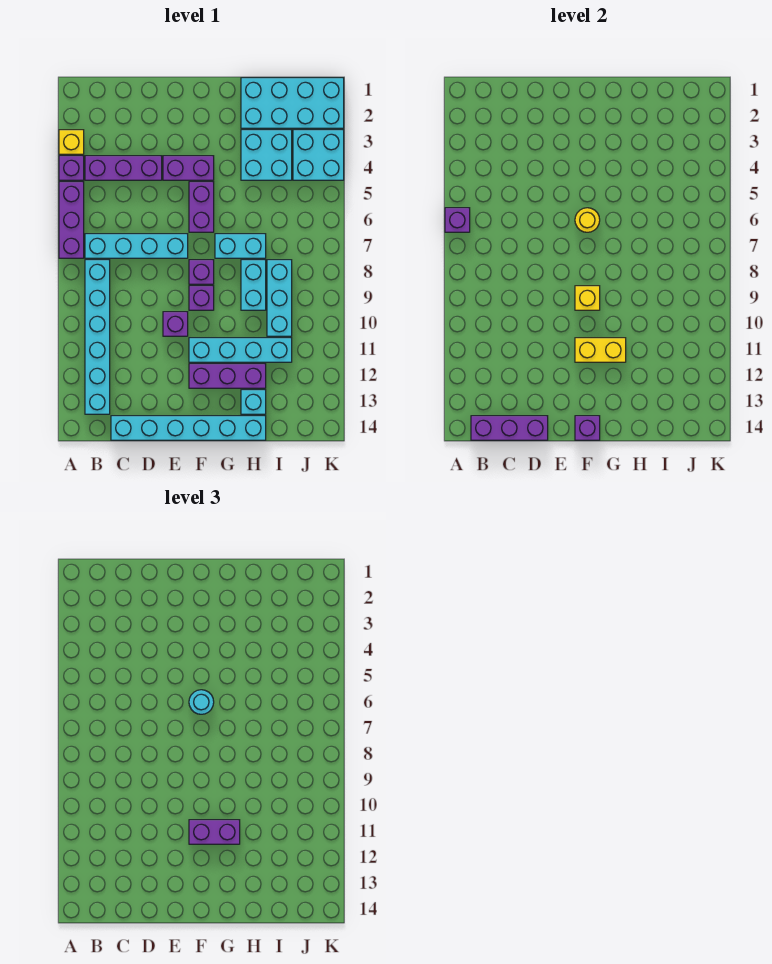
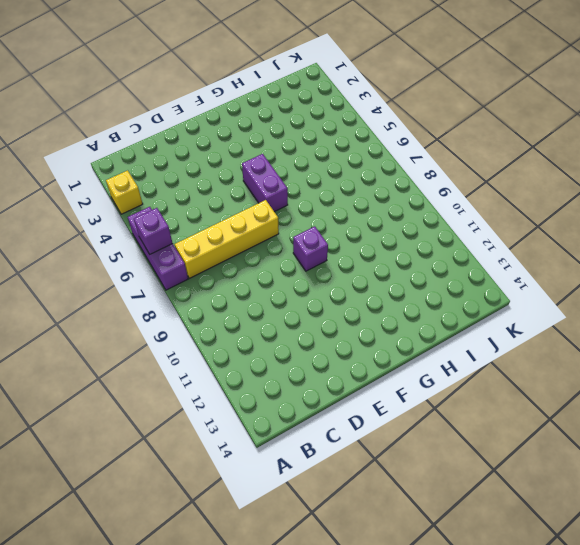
yellow brick B7:E7 level 1 -> cyan brick B7:E7 level 1
none -> purple brick A4 level 1
none -> purple brick B4:D4 level 1
none -> cyan brick B8:B13 level 1

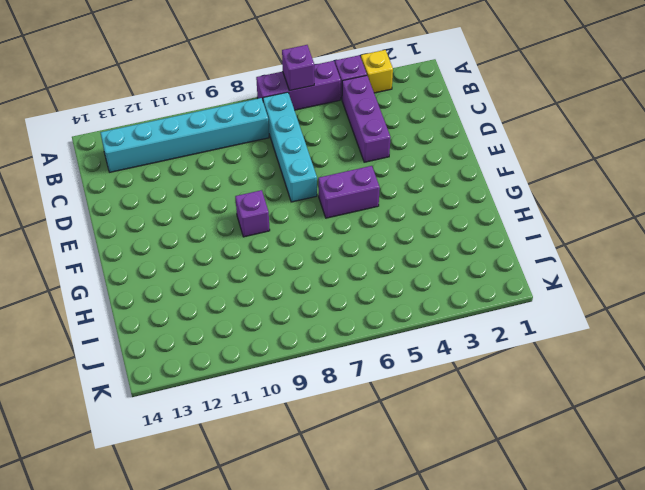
none -> cyan brick C14:H14 level 1
none -> purple brick E4:F4 level 1
none -> purple brick E10 level 1

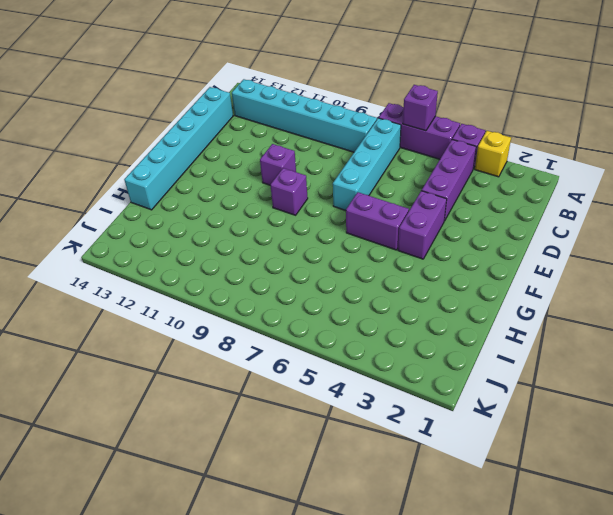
none -> purple brick F8 level 1
none -> cyan brick F11:I11 level 1
none -> purple brick F12:H12 level 1

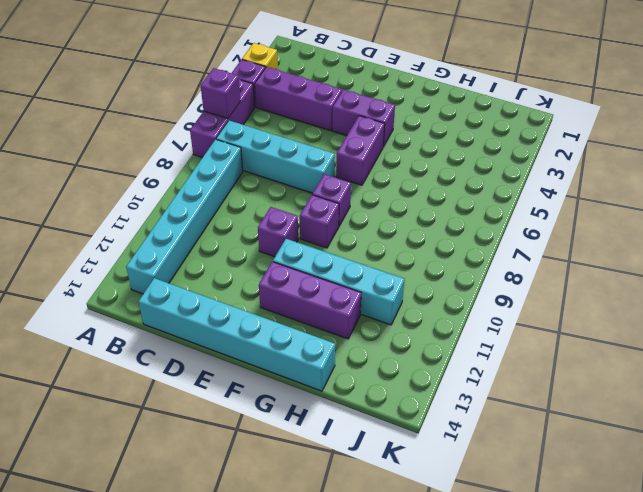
none -> cyan brick G7:H7 level 1
none -> cyan brick H1:K2 level 1
none -> cyan brick H3:I4 level 1

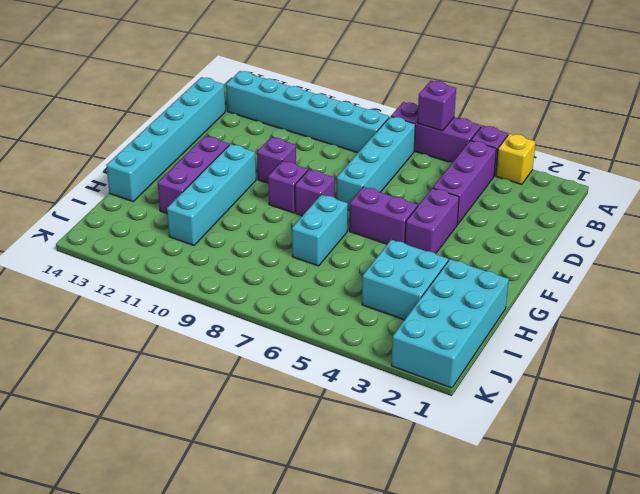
none -> cyan brick H8:H9 level 1
none -> cyan brick H13 level 1
none -> cyan brick I8:I10 level 1

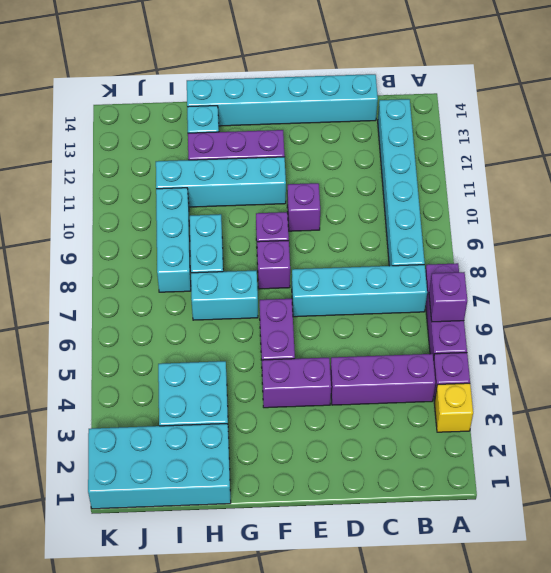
none -> cyan brick J3:K4 level 1
none -> purple brick B14:D14 level 2
none -> yellow round brick F6 level 2

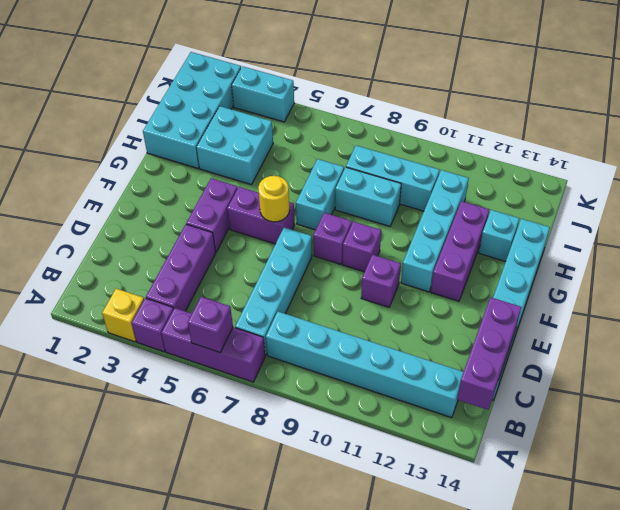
cyan brick K3:K4 level 1 -> cyan brick J3:K4 level 1
none -> yellow brick F9 level 2
none -> yellow brick F11:G11 level 2
none -> purple brick F14 level 2

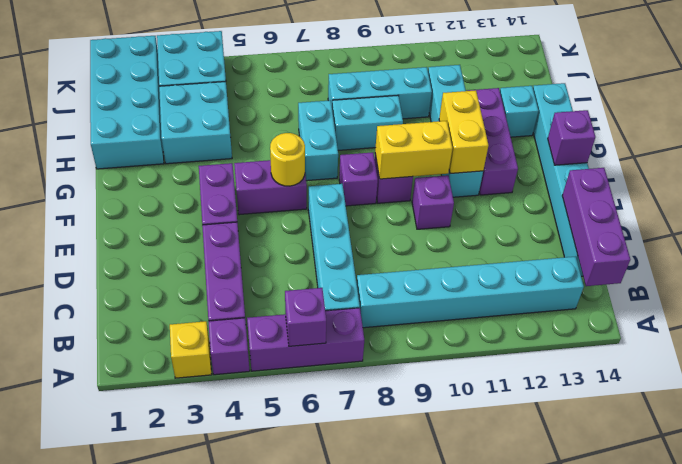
yellow brick F9:F10 level 2 -> yellow brick F9 level 2
none -> cyan round brick F6 level 3
none -> purple brick F11:G11 level 3

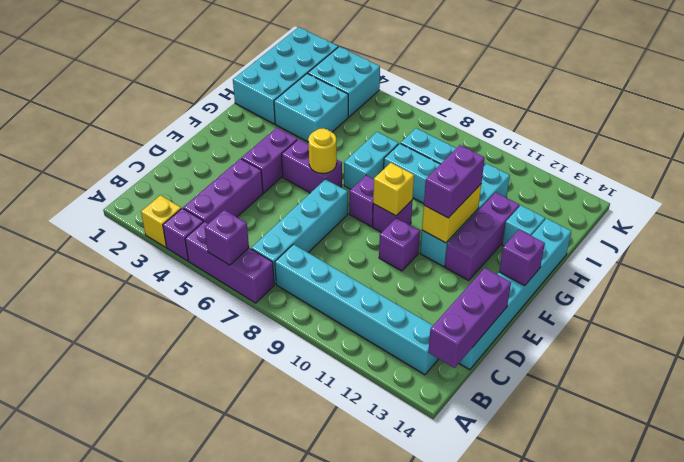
none -> cyan round brick F6 level 3

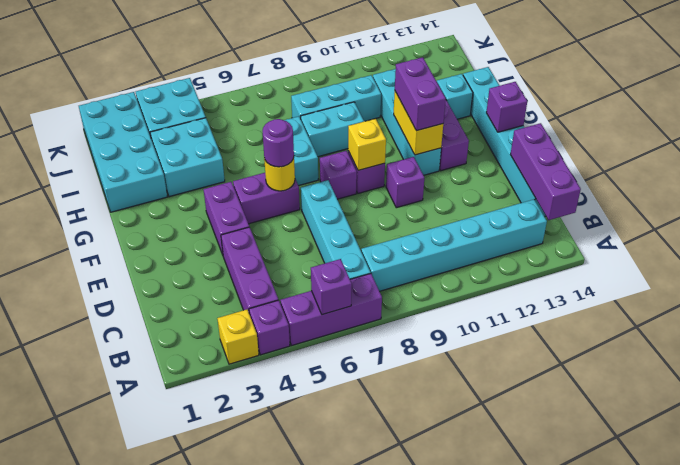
purple round brick F6 level 3 -> cyan round brick F6 level 3

